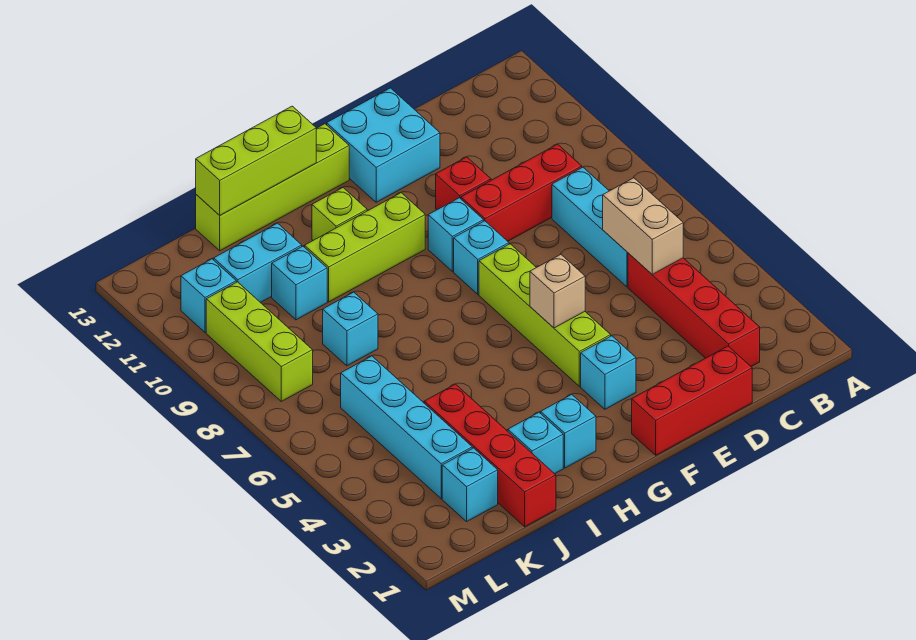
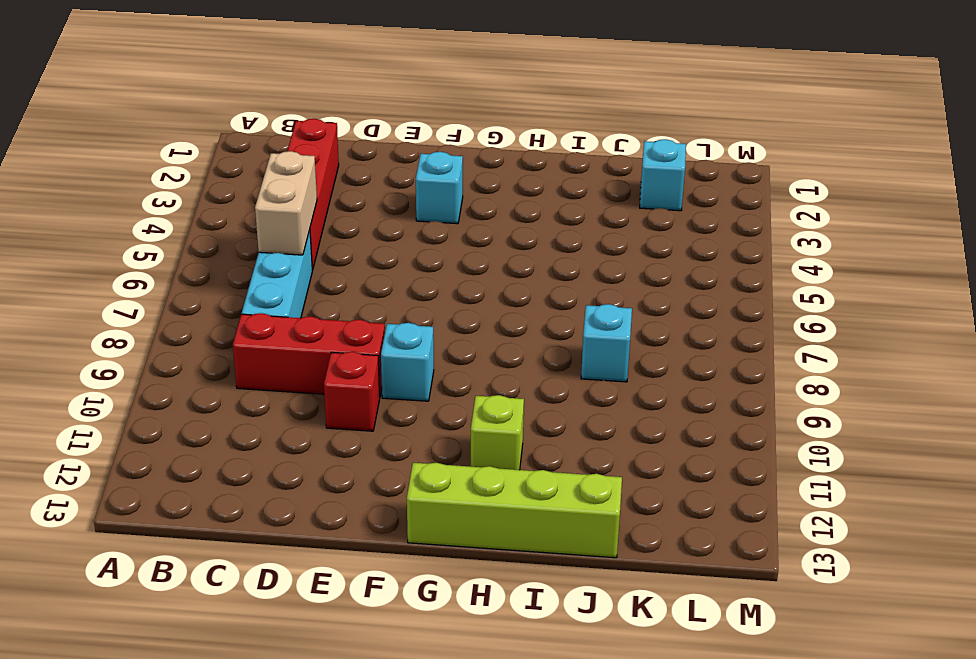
none -> red brick D1:F1 level 1
none -> cyan brick E12:F13 level 1
none -> lime brick F4:F7 level 1

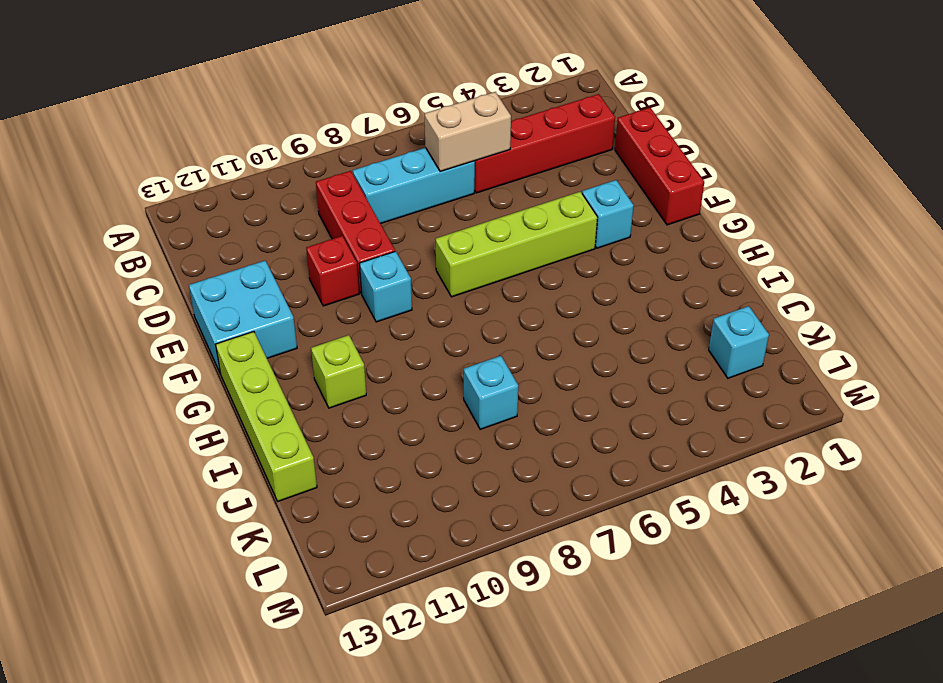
none -> cyan brick F8 level 1
none -> lime brick G10:I10 level 1
none -> cyan brick H2 level 1

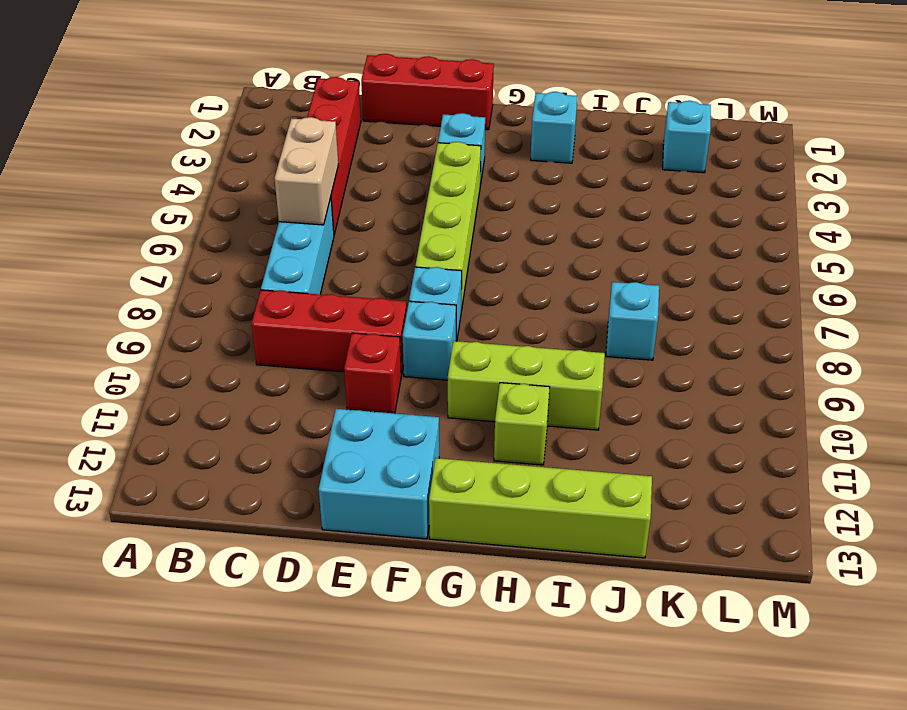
none -> cyan brick I2 level 1
none -> red brick J1:J4 level 1
none -> cyan brick J10 level 1

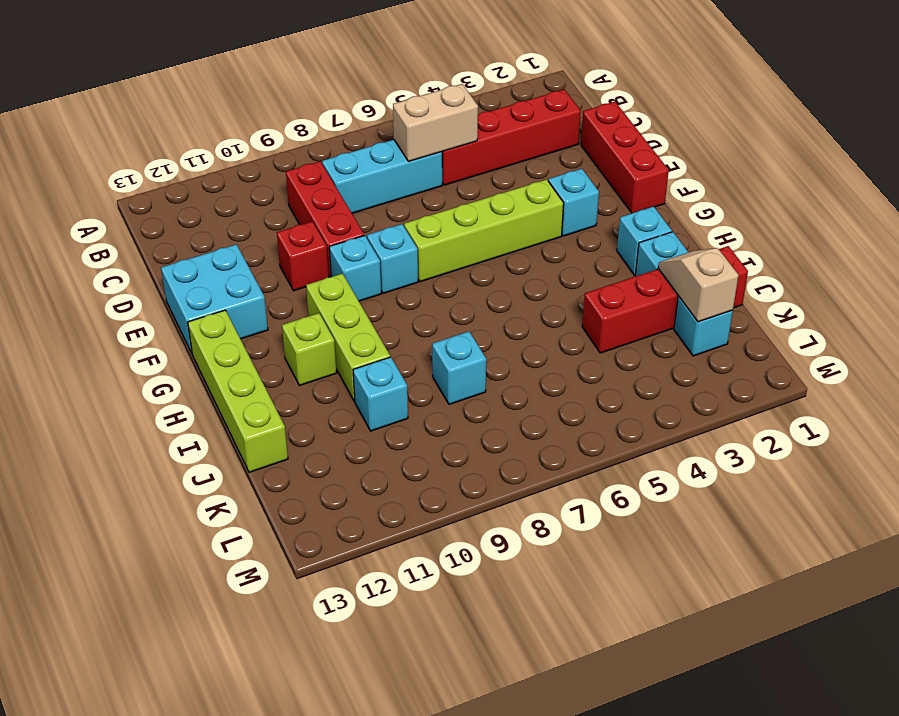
tan slope J2:K2 level 2 top K -> none
none -> cyan brick J11:K11 level 1
none -> cyan brick K3:K6 level 1
none -> lime brick L8:L10 level 1

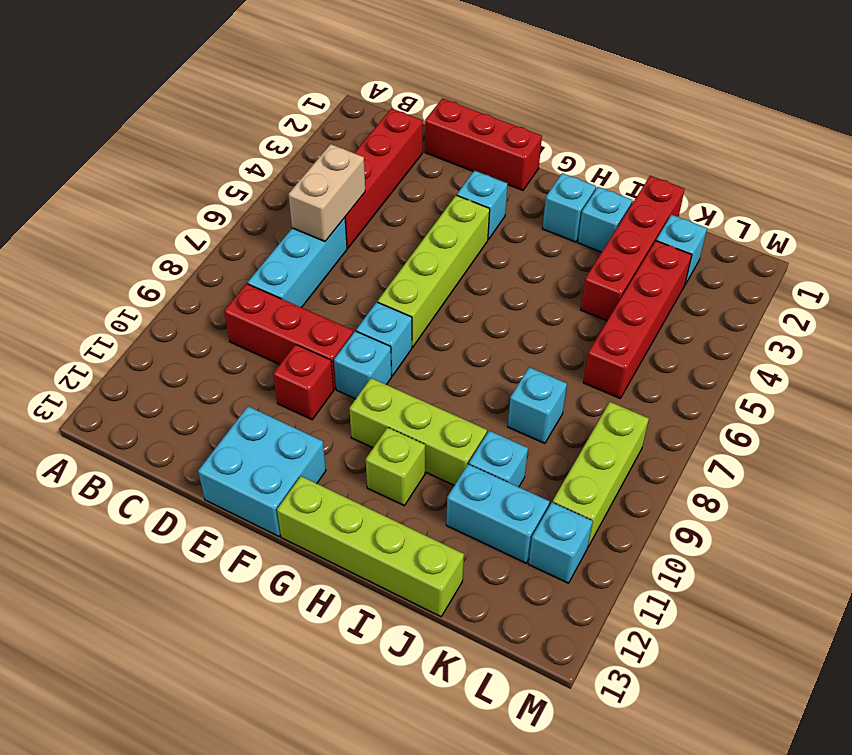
red brick K3:K6 level 1 -> cyan brick K3:K6 level 1
none -> tan brick F5 level 2
none -> lime brick H13:J13 level 2

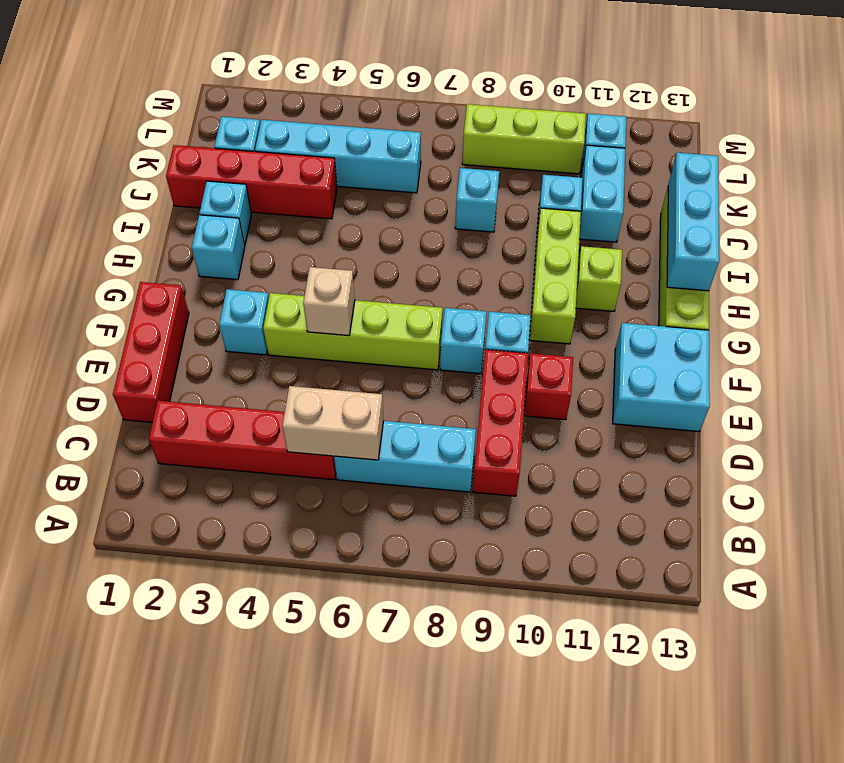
cyan brick H13:J13 level 2 -> lime brick H13:J13 level 2

